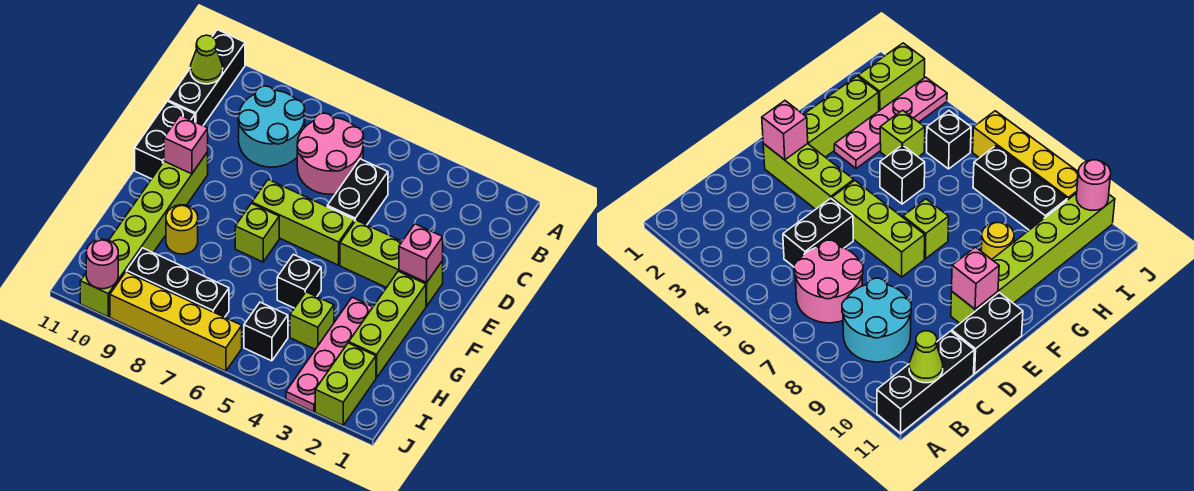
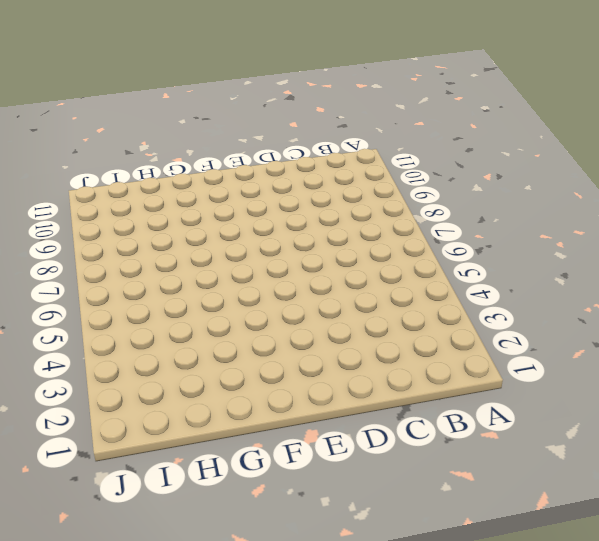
none -> black brick A11:C11 level 1
none -> pink round brick B6:C7 level 1
none -> cyan round brick B8:C9 level 1

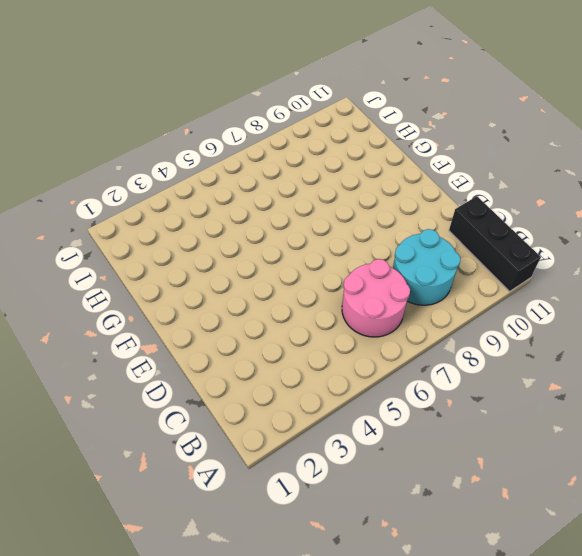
none -> black brick C5:D5 level 1
none -> black brick D11:E11 level 1
none -> lime brick E2:E4 level 1

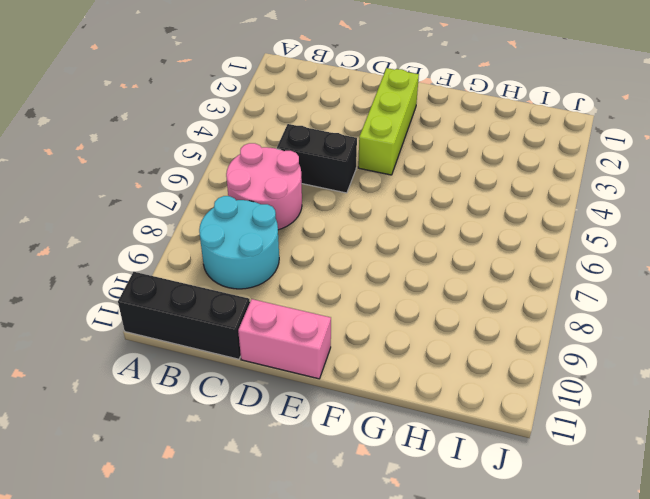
pink brick D11:E11 level 1 -> black brick D11:E11 level 1
none -> lime brick E5:E7 level 1
none -> lime brick E10:J10 level 1
none -> lime brick F2:H2 level 1

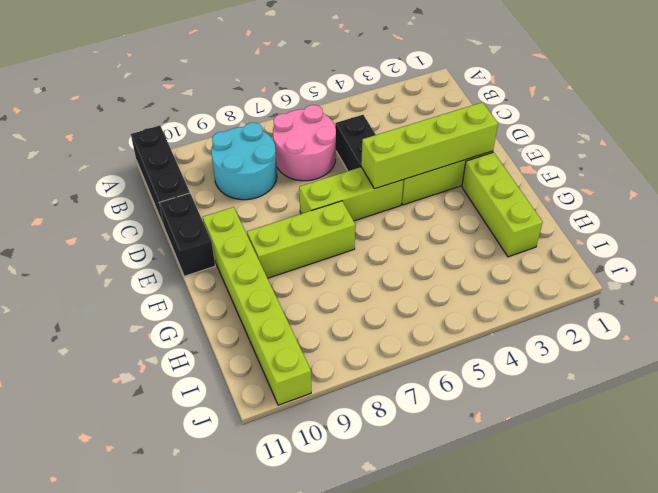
lime brick E2:E5 level 2 -> pink brick E2 level 2
lime brick F7:F9 level 1 -> lime brick F7 level 1
none -> pink plate G3:J3 level 1
none -> black brick G5 level 1
none -> yellow round brick G9 level 1

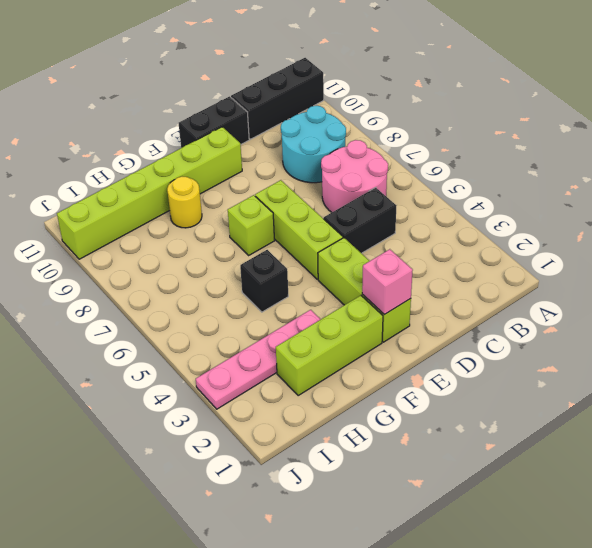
none -> lime brick H4 level 1
none -> lime brick I2:J2 level 1
none -> black brick I5 level 1

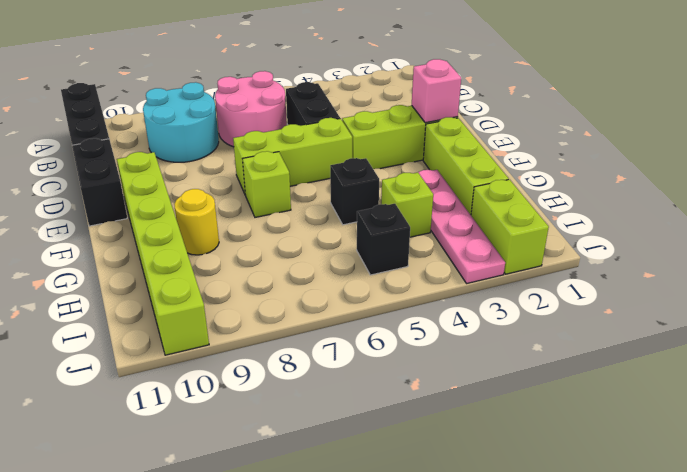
none -> black brick I7:I9 level 1
none -> yellow brick J6:J9 level 1
none -> lime cone B11 level 2

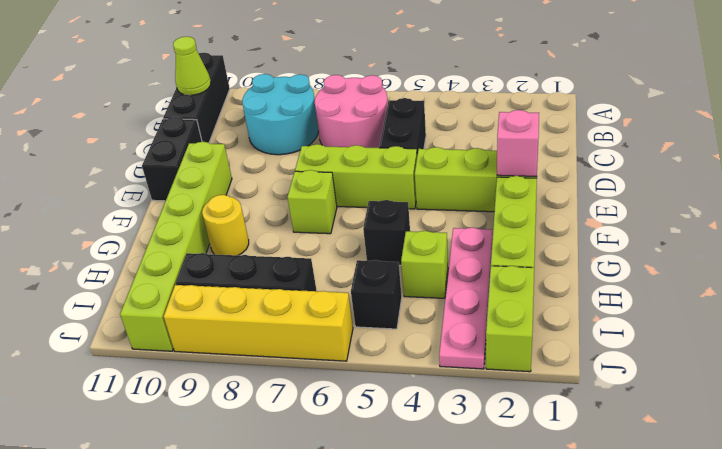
none -> pink brick E10 level 2
none -> pink round brick J10 level 2

